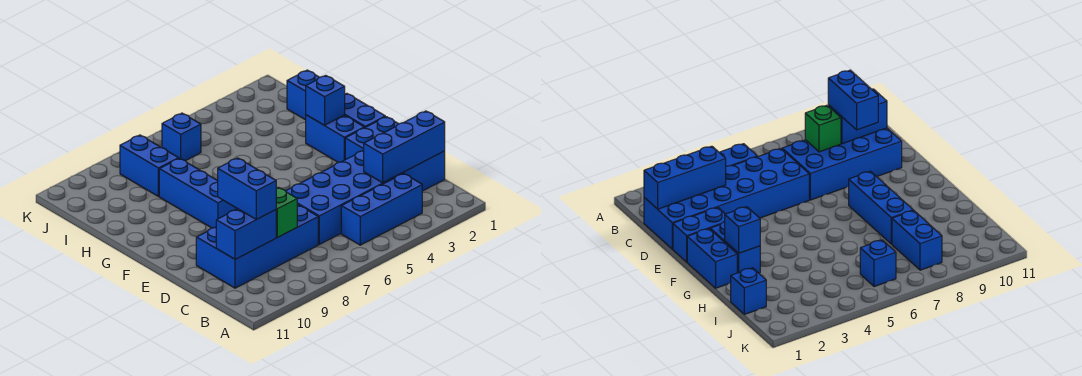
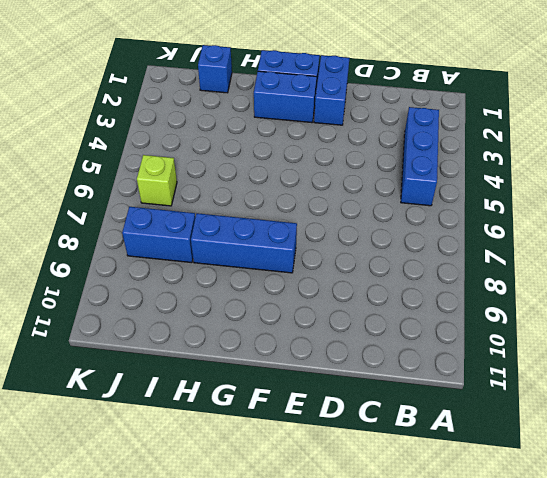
lime brick J6 level 1 -> blue brick J6 level 1
none -> blue brick C1:D6 level 1
none -> blue brick C7:D10 level 1
none -> blue brick C1:C3 level 2

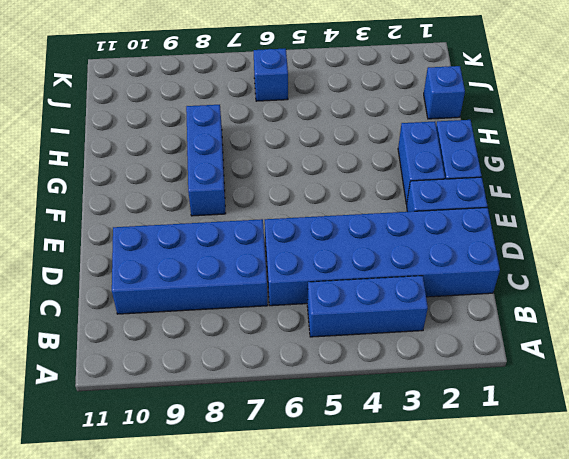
none -> blue brick I8:J8 level 1
none -> blue brick C1:C3 level 2
none -> green brick C8 level 2

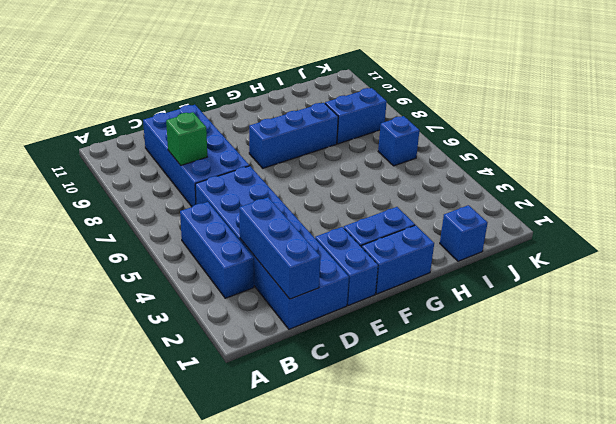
none -> blue brick C9:C10 level 2
none -> blue brick G2 level 2
none -> blue brick C9:D9 level 3

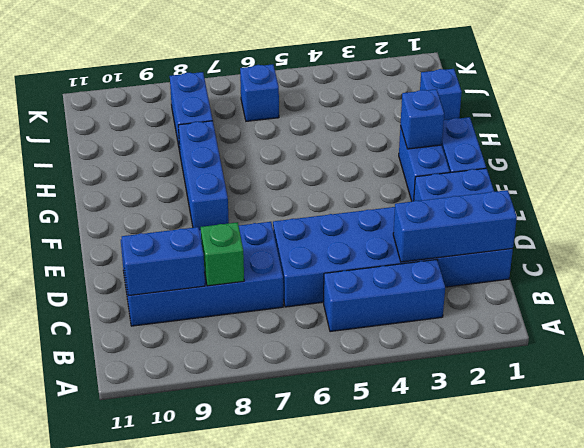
none -> blue brick C9:D9 level 3

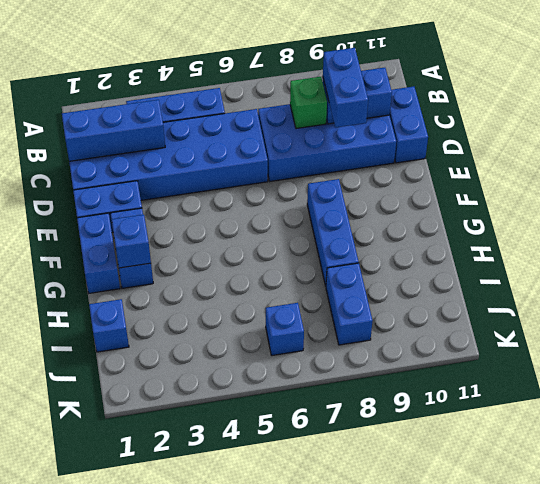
blue brick C11:D11 level 1 -> none

